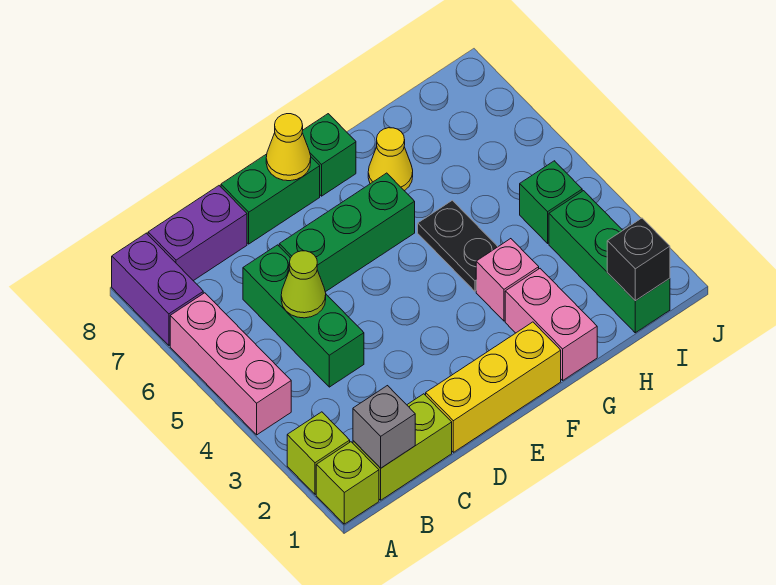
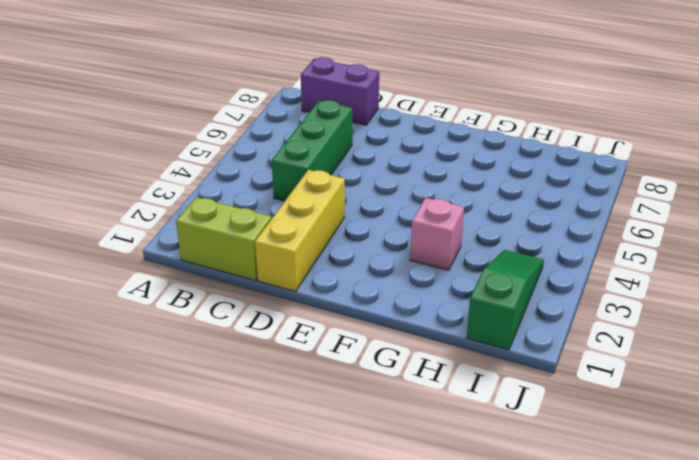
yellow brick D1:D3 level 1 -> yellow brick D1:F1 level 1
green slope I1:I3 level 1 top 1 -> green brick I1:I3 level 1
none -> lime brick A1 level 1
none -> lime brick A2 level 1
none -> pink brick A4:A6 level 1

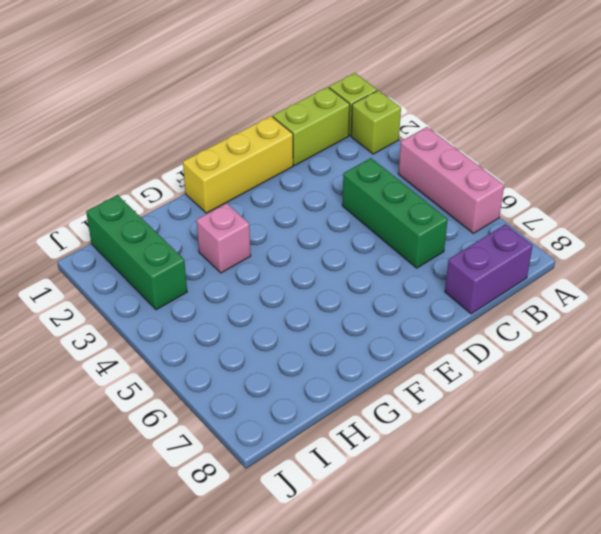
none -> purple brick A7:A8 level 1
none -> green brick D6:F6 level 1
none -> green brick D8:E8 level 1

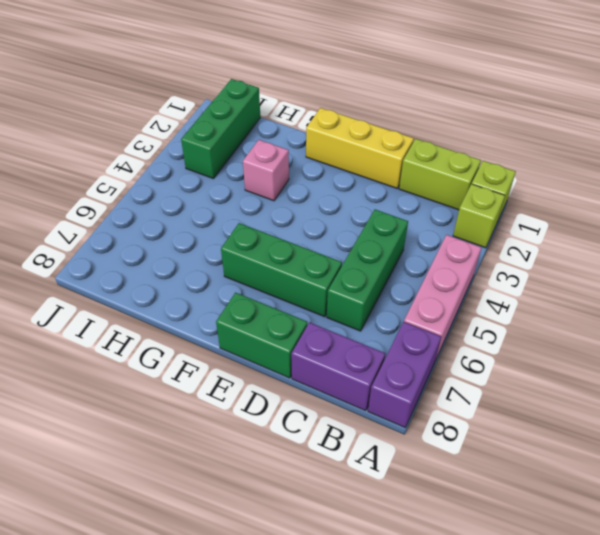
none -> green brick F8 level 1
none -> pink brick G1:G2 level 1
none -> black plate G4:G5 level 1

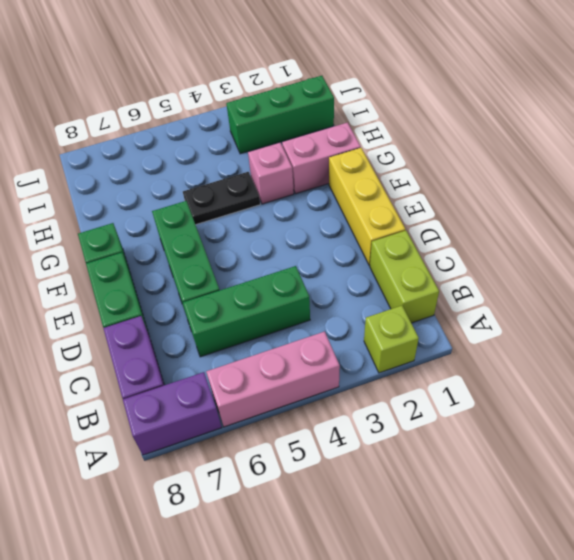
none -> lime brick A1 level 1
none -> yellow cone G7 level 1
none -> green brick I4 level 1

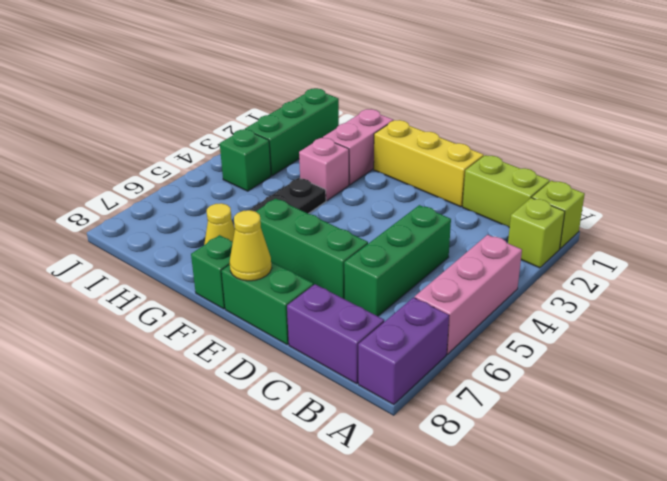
none -> grey brick B1 level 2
none -> lime cone C5 level 2
none -> black brick I1 level 2

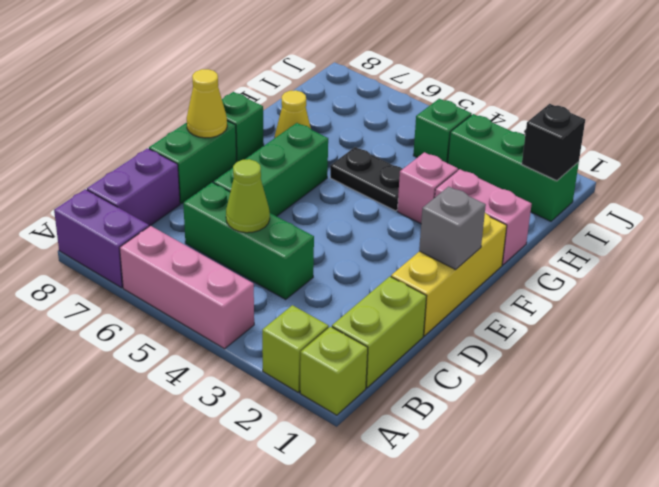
grey brick E1 level 2 -> grey brick B1 level 2

